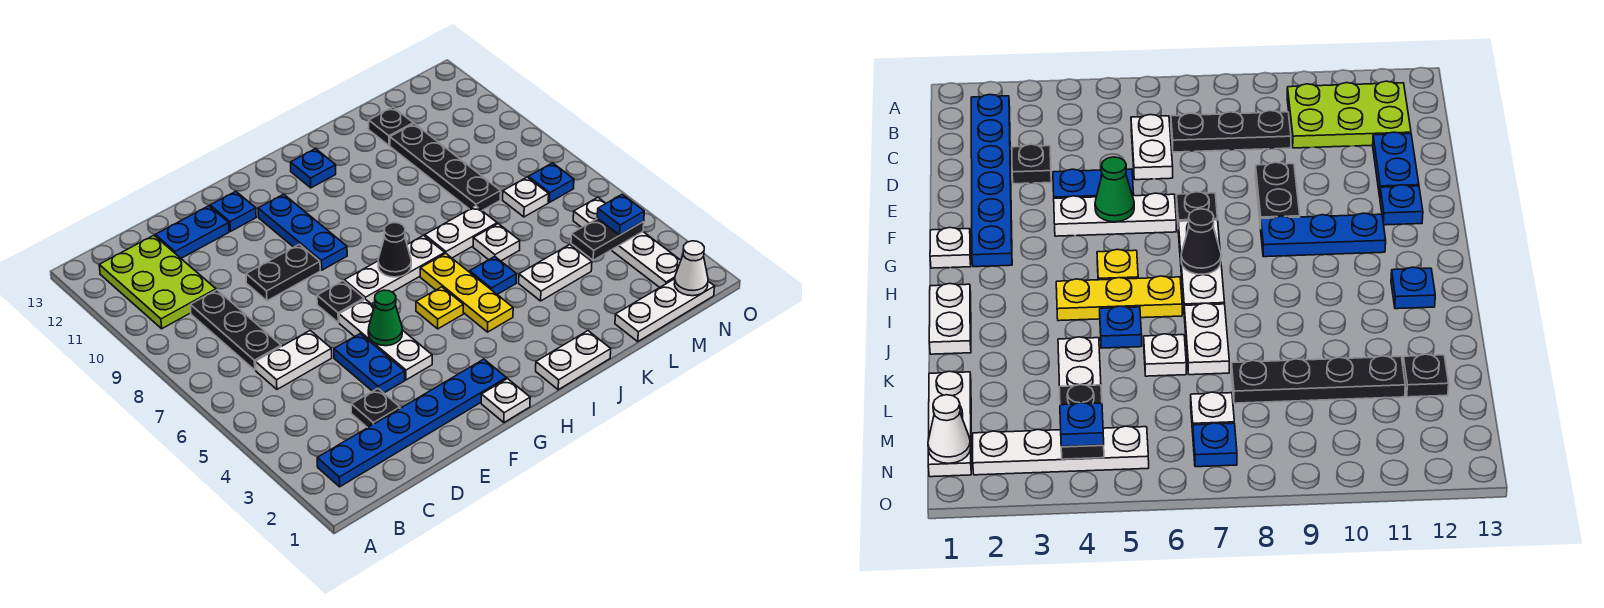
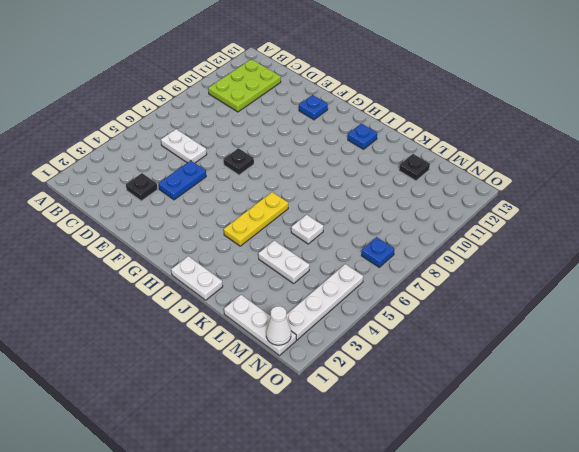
none -> blue plate B2:G2 level 1
none -> black plate C7:C9 level 1
none -> blue plate D12:E12 level 1
none -> black plate E9:F9 level 1

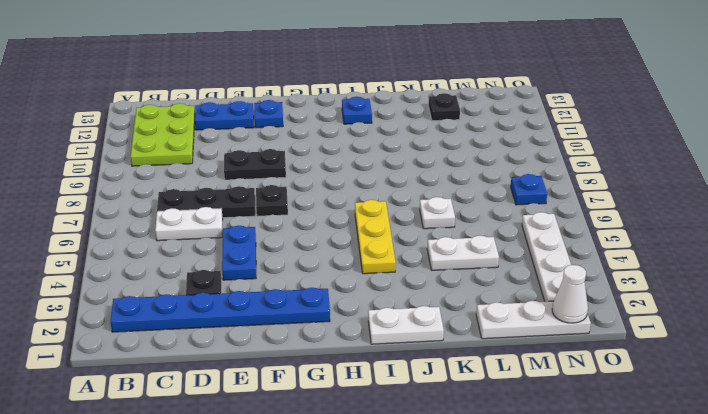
black plate C7:E7 level 1 -> black plate C7:C9 level 1
none -> white plate F4:F6 level 1
none -> white plate G1 level 1
none -> white plate G7:I7 level 1
none -> blue plate G9:G11 level 1

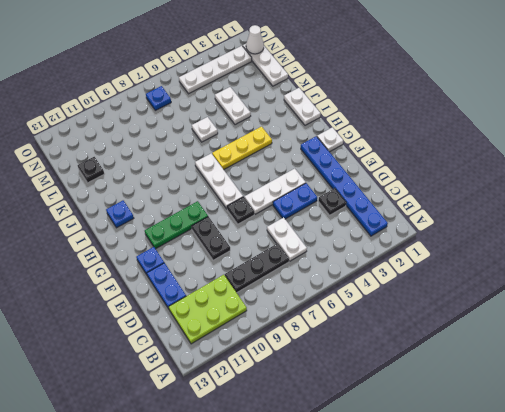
green plate G9:G11 level 1 -> blue plate G9:G11 level 1
none -> yellow plate H5 level 1
none -> blue plate J5 level 1
none -> white plate J7:K7 level 1
none -> black plate L8:L11 level 1

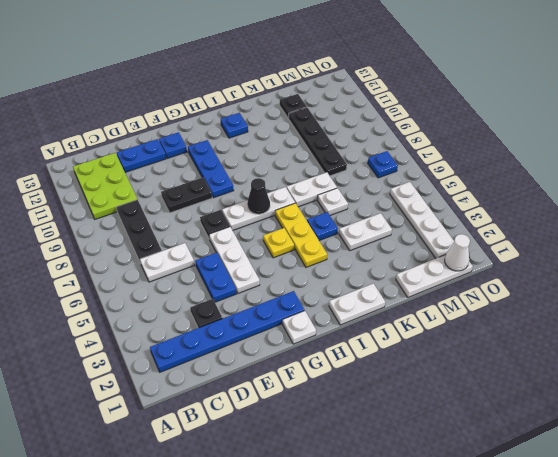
none -> white plate M7 level 1
none -> green cone F5 level 2
none -> black plate M4:N4 level 2
none -> blue plate N4 level 3

